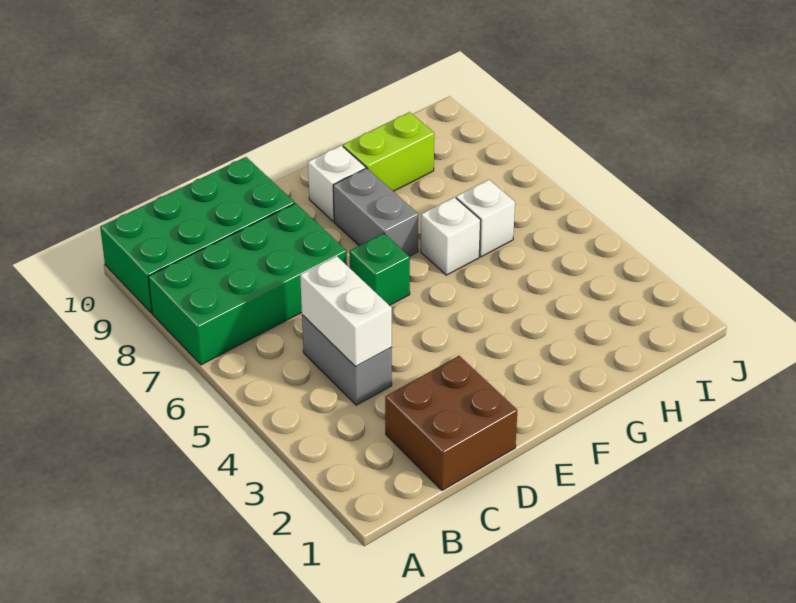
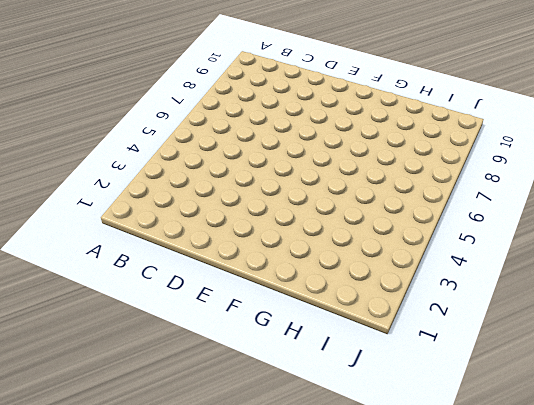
none -> green brick A7:D8 level 1
none -> green brick A9:D10 level 1

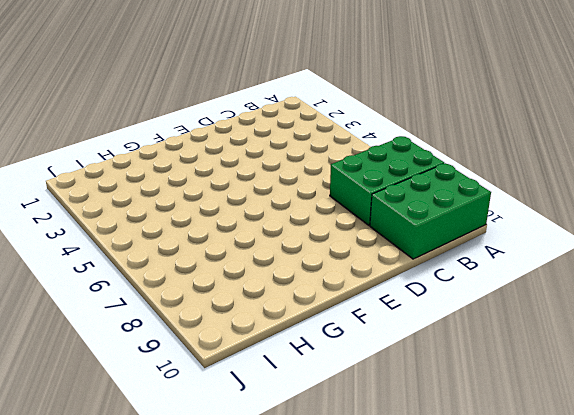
green brick A7:C8 level 1 -> green brick A7:D8 level 1
green brick A9:C10 level 1 -> green brick A9:D10 level 1
none -> brown brick C1:D2 level 1
none -> grey brick C4:C5 level 1

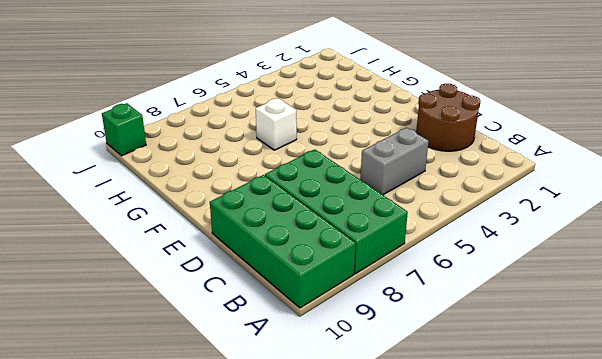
brown round brick C1:D2 level 1 -> brown brick C1:D2 level 1
green brick J10 level 1 -> green brick E6 level 1
none -> grey brick F7:F8 level 1
none -> white brick F9 level 1

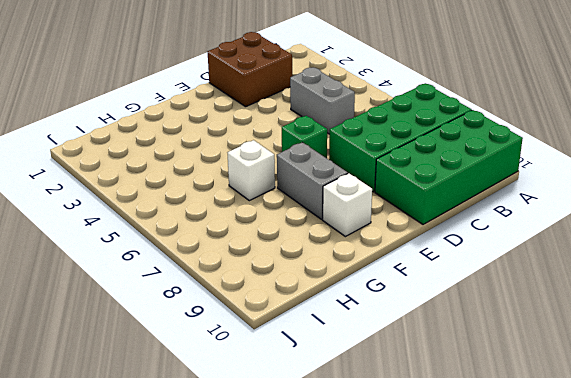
none -> lime brick G9:H9 level 1
none -> white brick H6 level 1

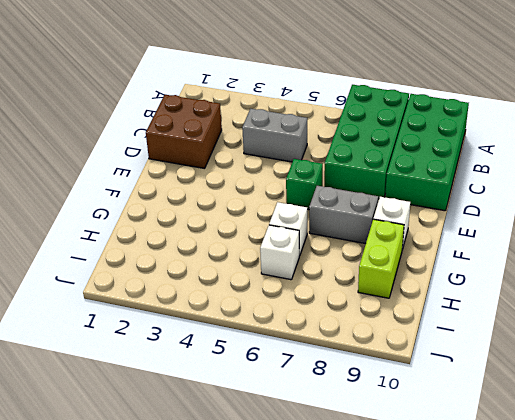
none -> white brick C4:C5 level 2

